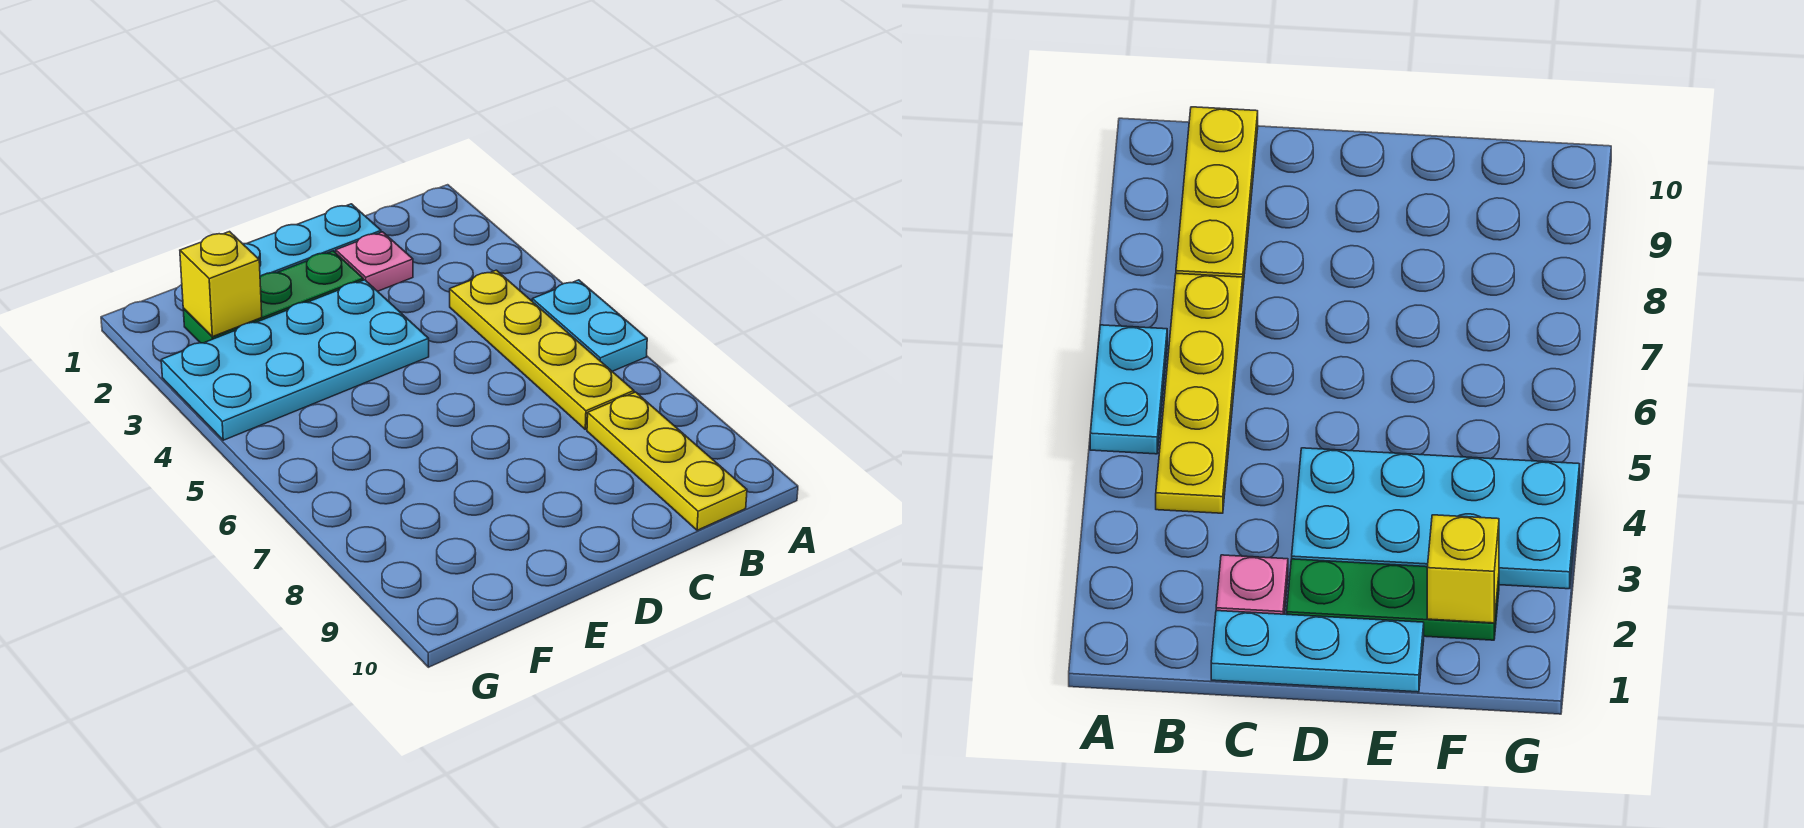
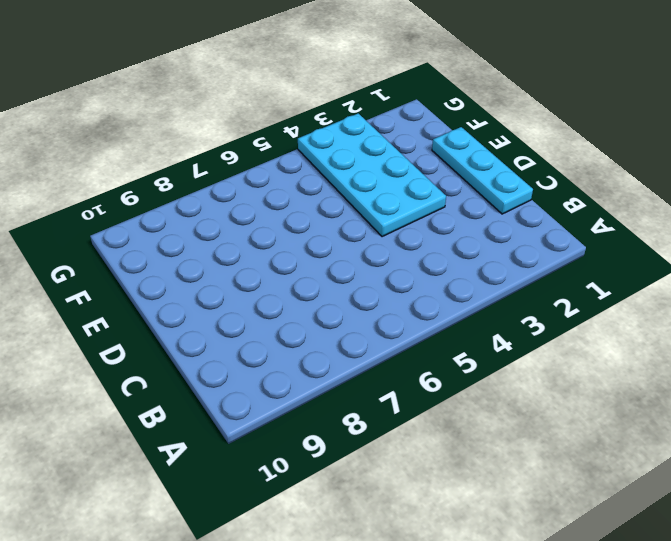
none -> cyan plate A5:A6 level 1
none -> yellow plate B4:B7 level 1

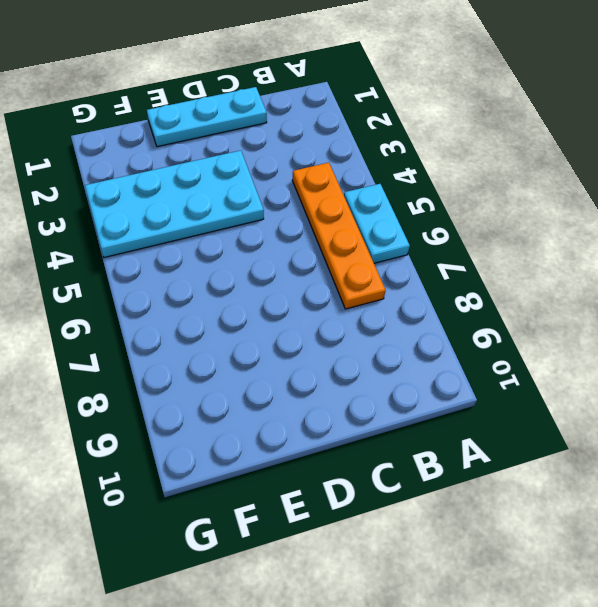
orange plate B4:B7 level 1 -> yellow plate B4:B7 level 1
none -> yellow plate B8:B10 level 1
none -> pink plate C2 level 1

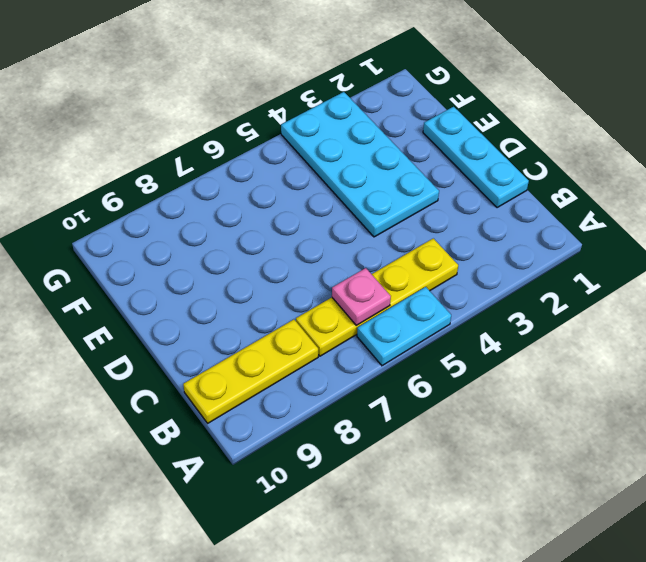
pink plate B6 level 2 -> pink plate C2 level 1
none -> green plate D2:F2 level 1
none -> yellow brick F2 level 2

